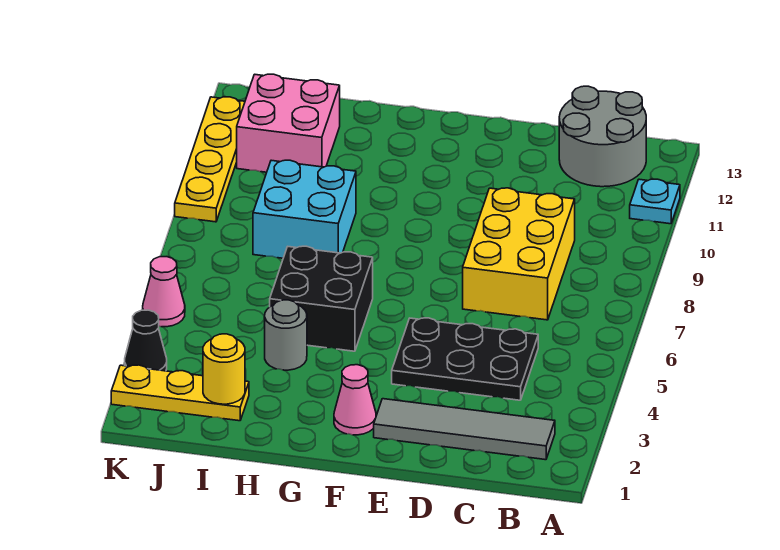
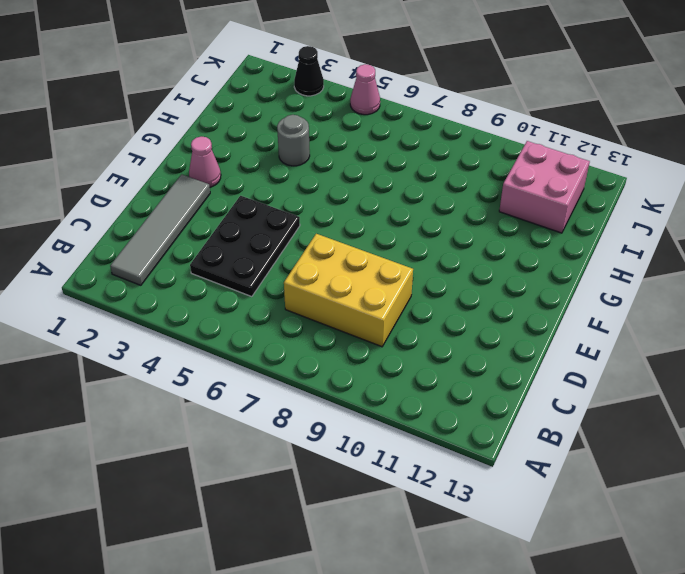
none -> cyan plate A11 level 1
none -> grey round brick B12:C13 level 1
none -> black brick G5:H6 level 1

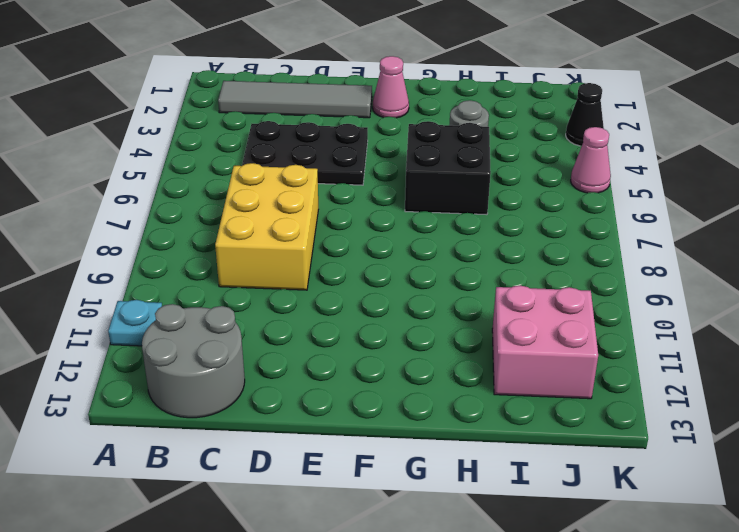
none -> cyan brick H8:I9 level 1
none -> yellow plate I2:K2 level 1
none -> yellow plate K9:K12 level 1

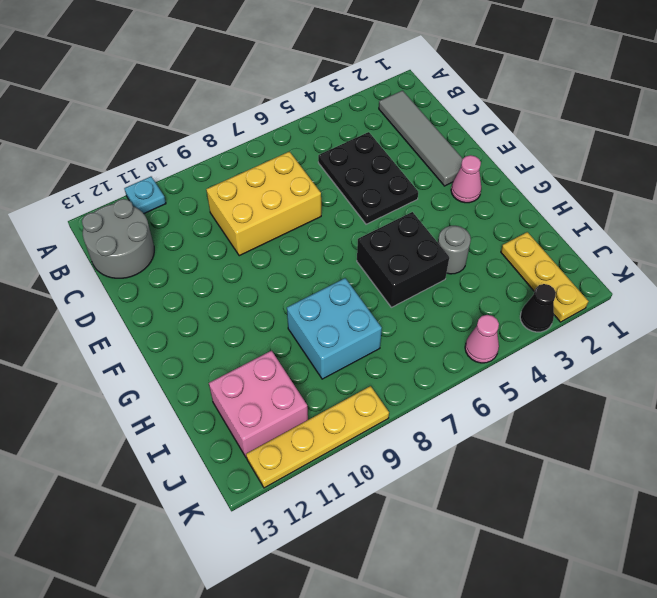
none -> yellow round brick I2 level 2

